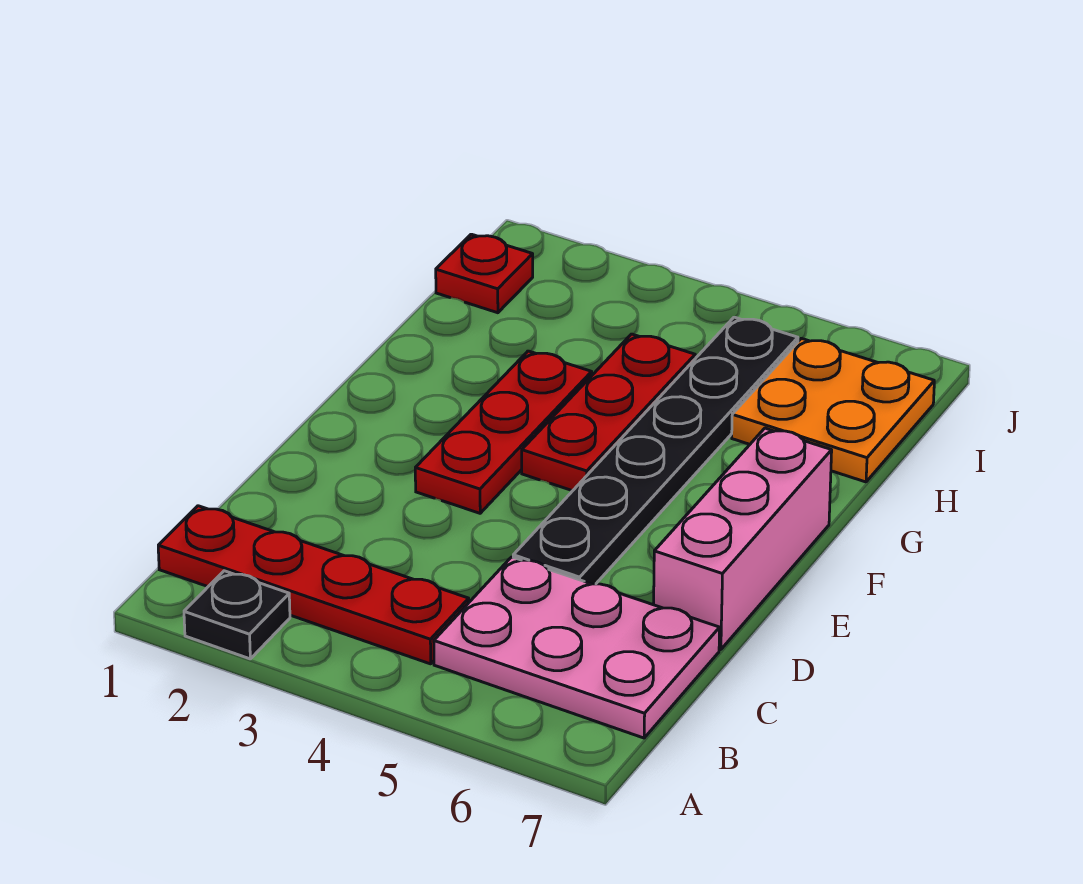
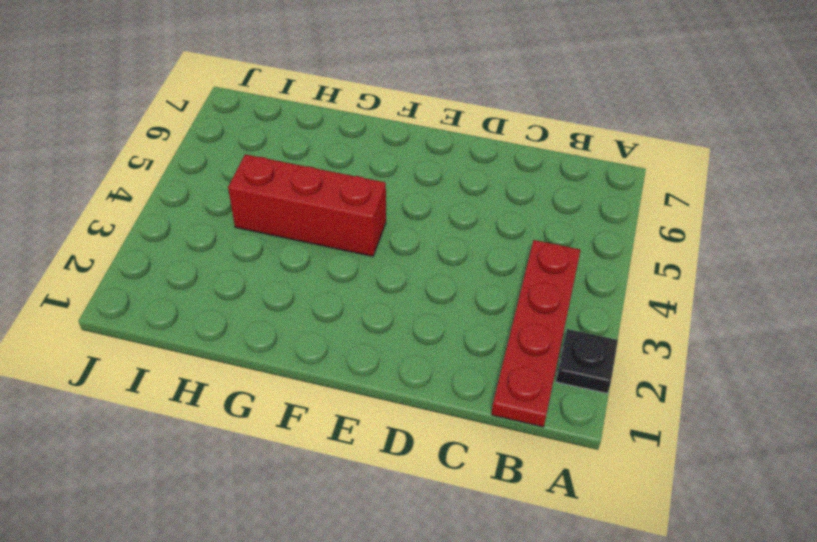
red brick F4:H4 level 1 -> red plate F4:H4 level 1
none -> pink plate B5:C7 level 1
none -> black plate D5:I5 level 1

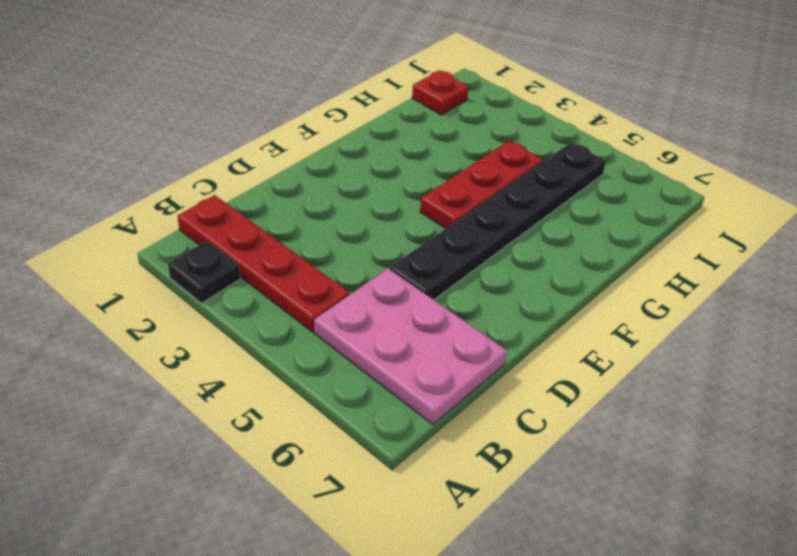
none -> pink brick D7:F7 level 1
none -> red plate E3:G3 level 1

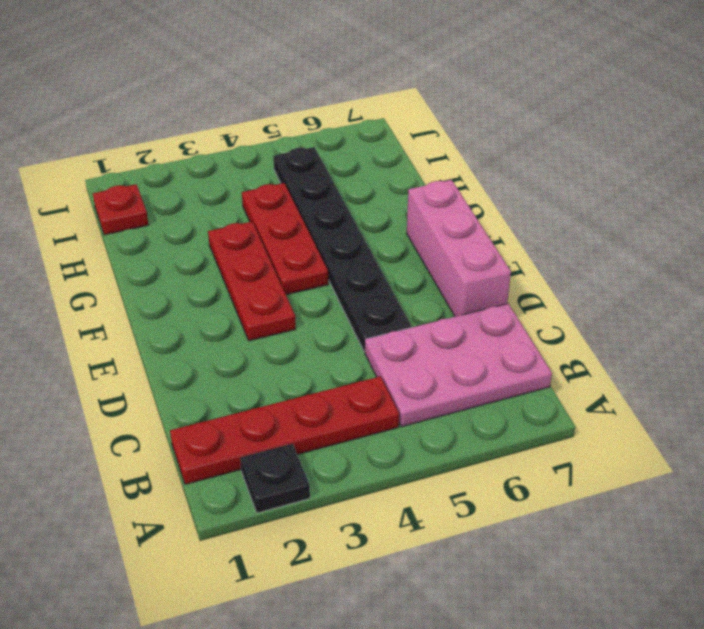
none -> orange plate H6:I7 level 1

